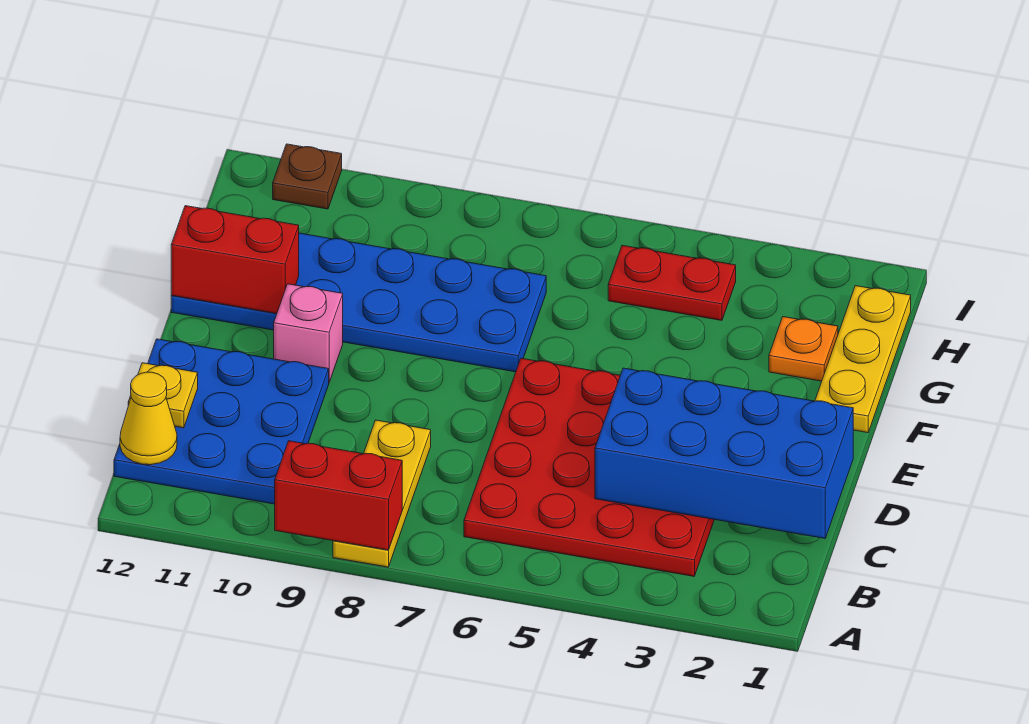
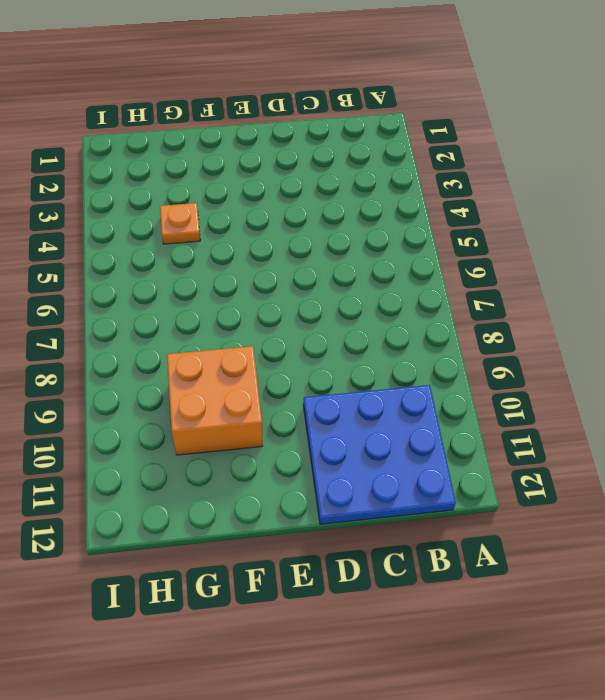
orange brick F9:G10 level 1 -> blue plate F7:G12 level 1
orange plate G4 level 1 -> orange plate G2 level 1
none -> yellow plate A8:C8 level 1
none -> red plate B3:E6 level 1
none -> pink brick E10 level 1

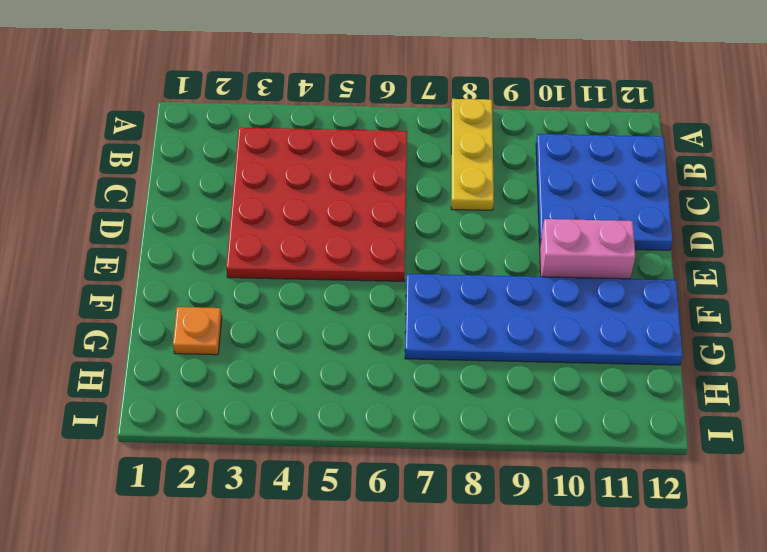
pink brick E10:E11 level 1 -> pink brick E10 level 1
none -> yellow plate F1:H1 level 1
none -> red plate H4:H5 level 1
none -> brown plate I11 level 1

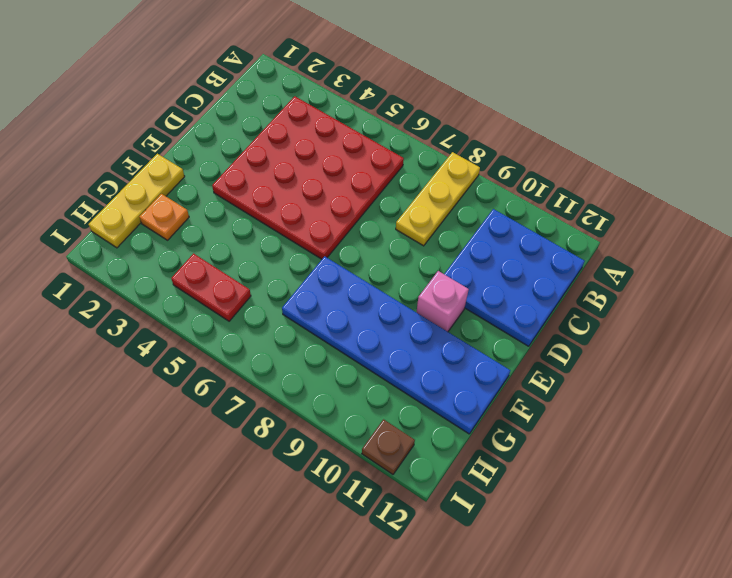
none -> red brick A8:A9 level 2
none -> yellow cone B12 level 2
none -> blue brick C1:D4 level 2

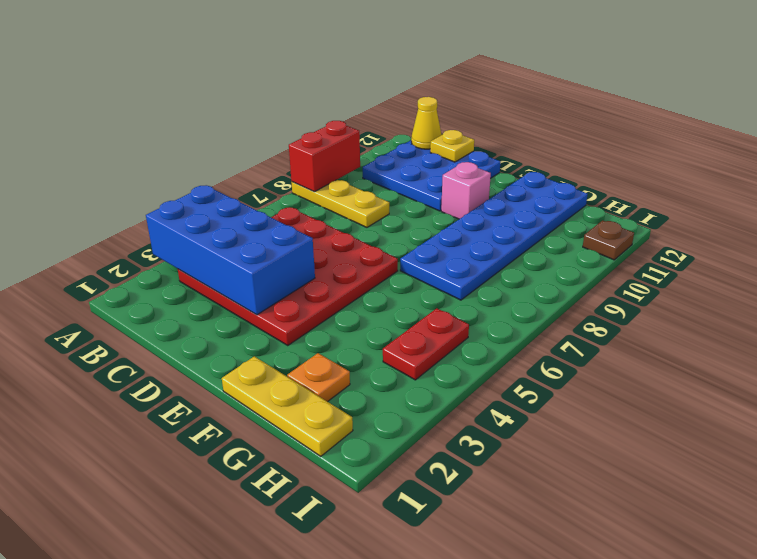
blue brick A3:D4 level 2 -> blue brick C1:D4 level 2
none -> red brick F11:F12 level 2

